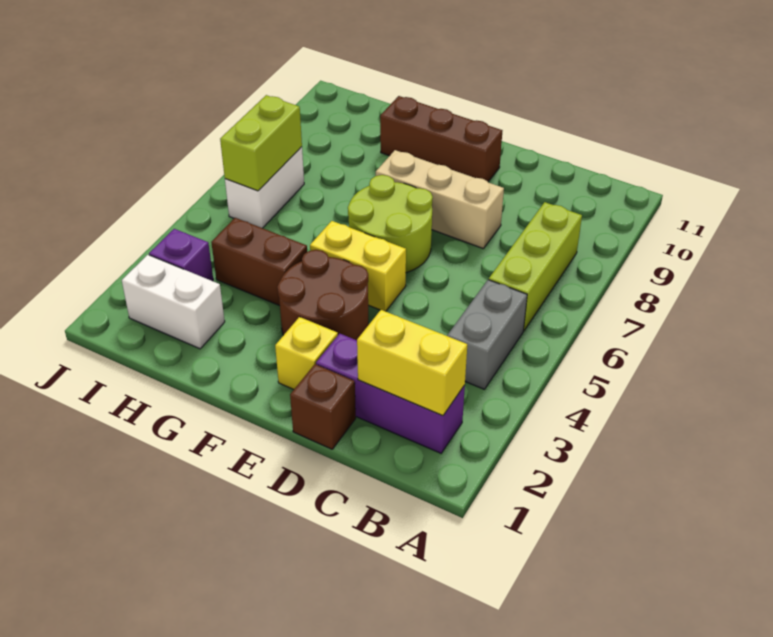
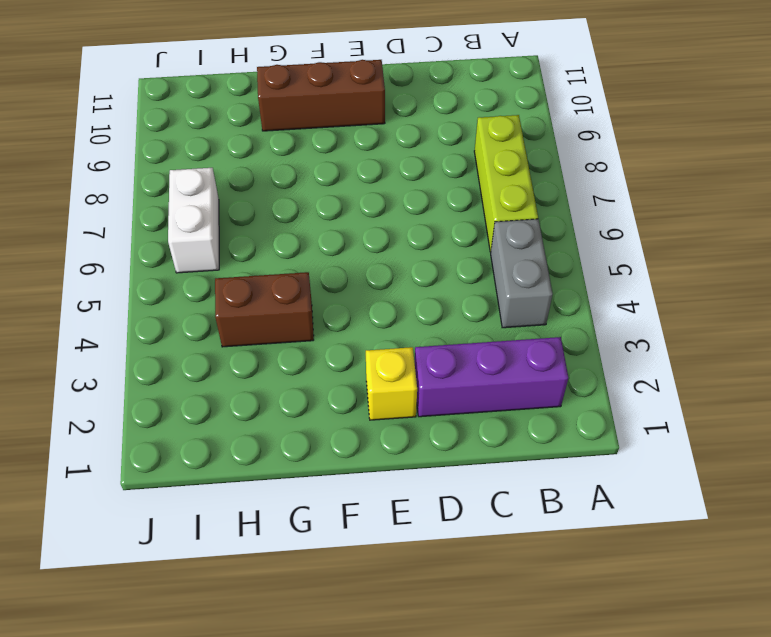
none -> brown brick D1 level 1
none -> tan brick D8:F8 level 1
none -> brown round brick E3:F4 level 1

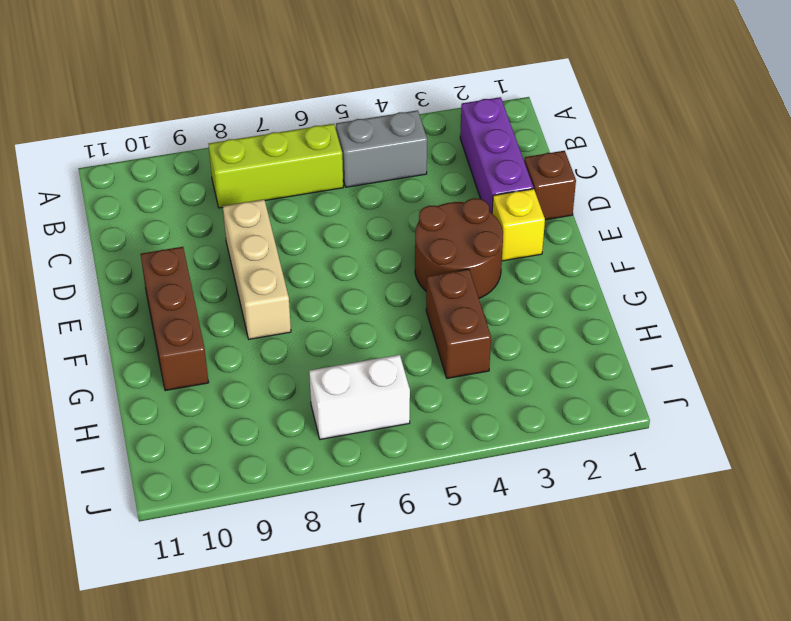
none -> yellow brick E5:F5 level 1
none -> lime round brick E6:F7 level 1
none -> white brick H2:I2 level 1

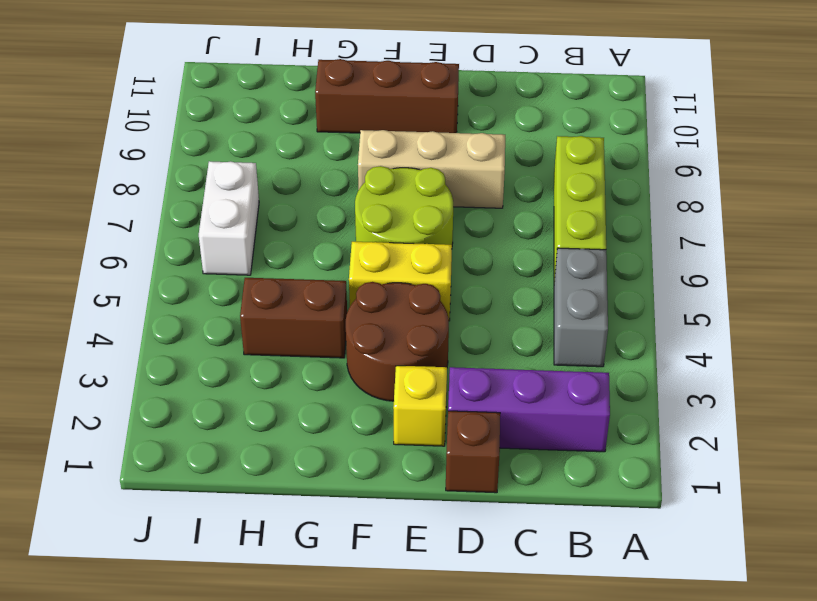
none -> white brick H2:I2 level 1
none -> purple brick I3 level 1
none -> yellow brick B2:C2 level 2

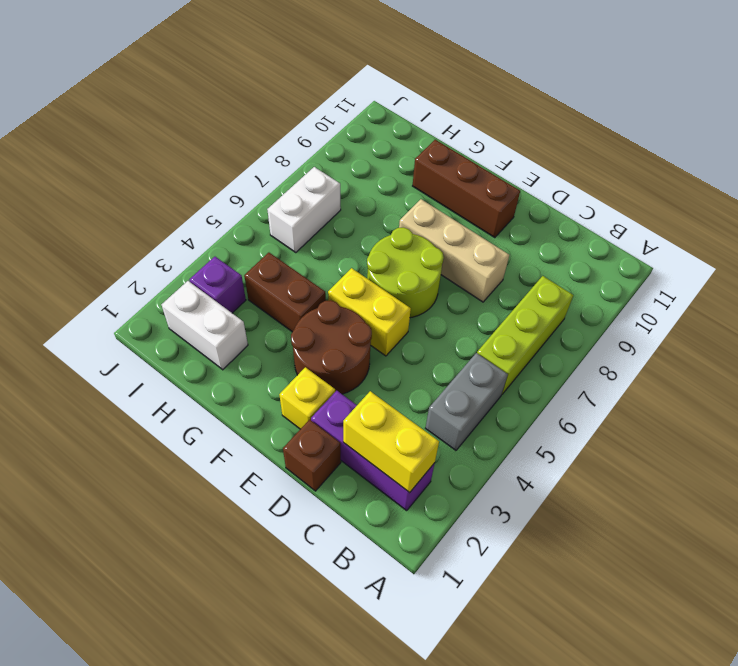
none -> lime brick I6:I7 level 2

